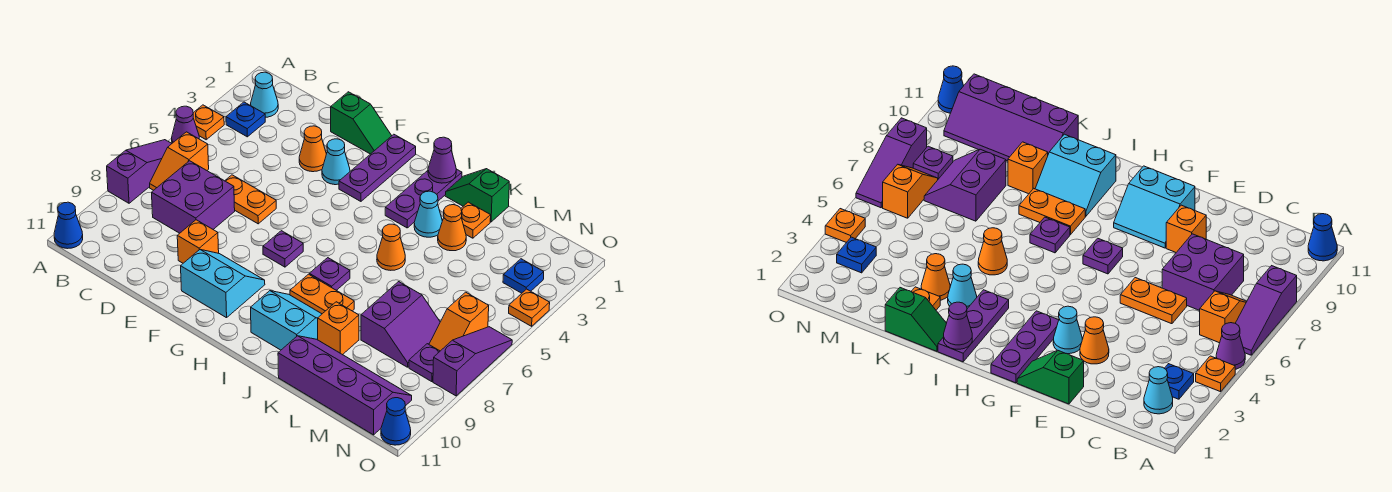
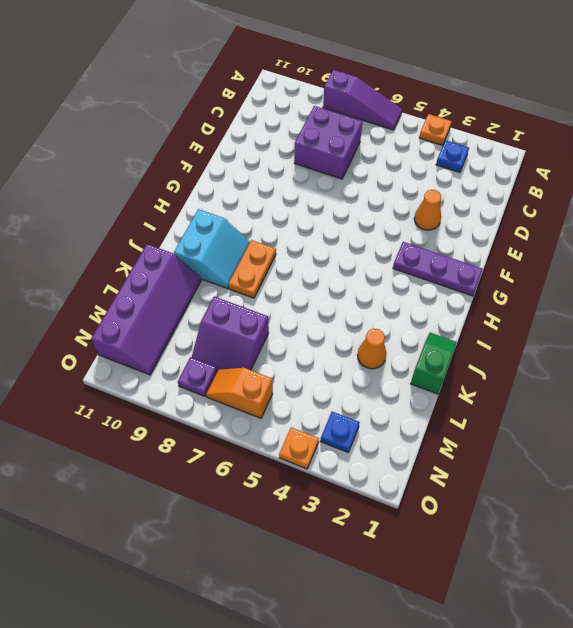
none -> purple cone A5 level 1
none -> blue cone A11 level 1
none -> cyan cone B2 level 1
none -> orange slope B6:B7 level 1 top 6

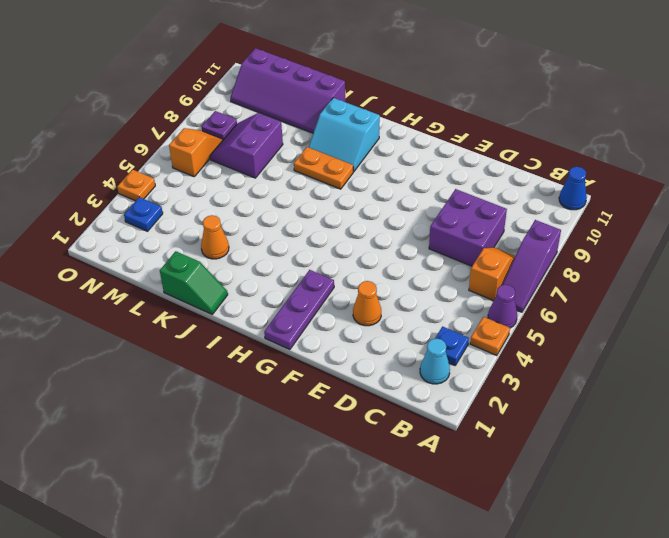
none -> orange plate D6:E6 level 1
none -> green slope E1:F1 level 1 top E
none -> orange brick E9 level 1
none -> cyan cone F3 level 1

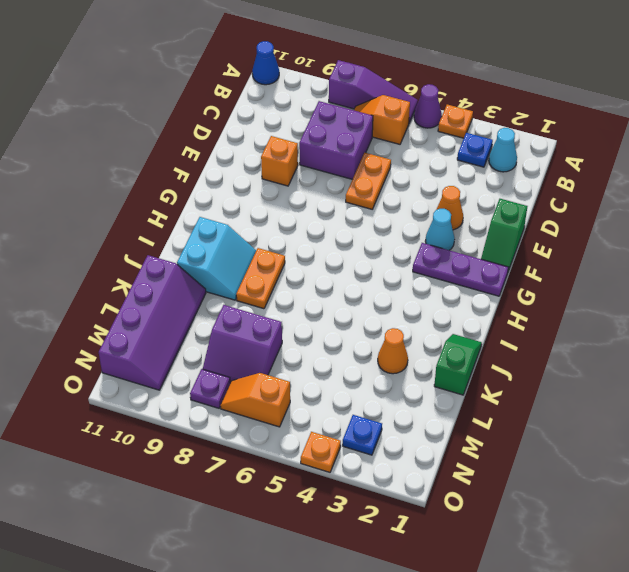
none -> cyan slope F9:G10 level 1 top 10
none -> purple plate G7 level 1
none -> purple plate I1:I3 level 1
none -> purple plate I7 level 1

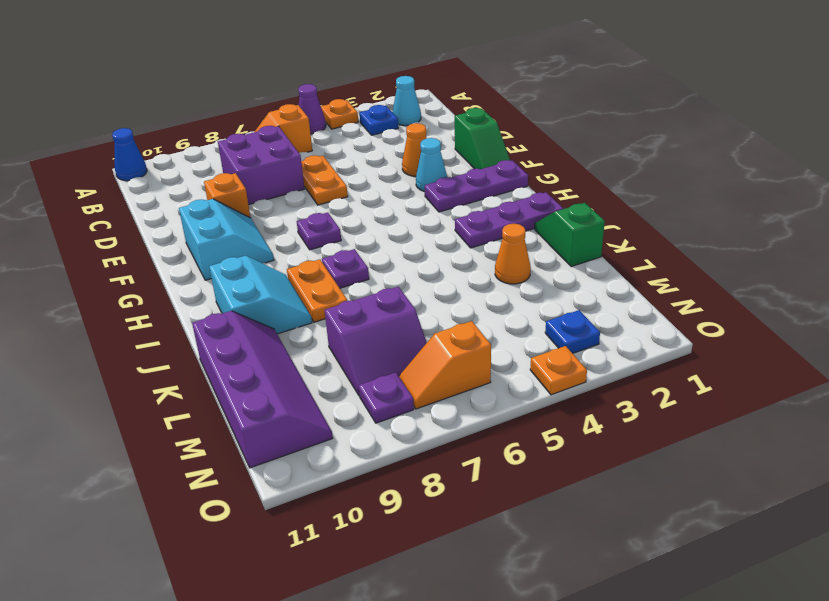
none -> purple slope A6:A8 level 1 top 8
none -> cyan cone J3 level 1
none -> orange cone J5 level 1
none -> orange plate K2 level 1

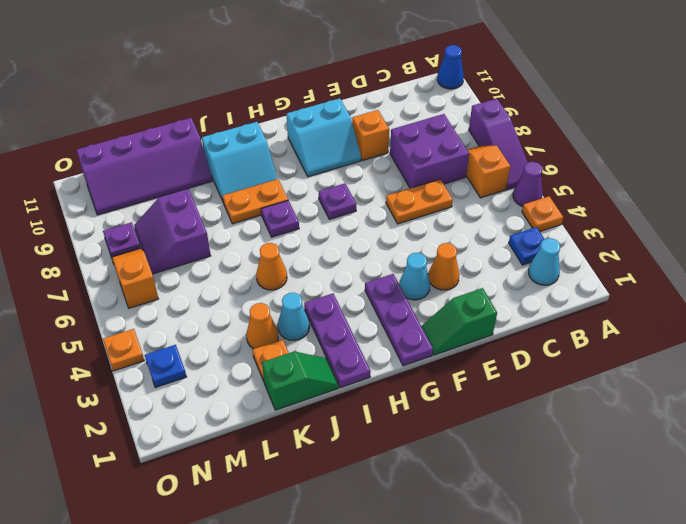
none -> orange brick K9 level 1
none -> purple slope O6:O8 level 1 top 8
none -> blue cone O11 level 1
none -> purple cone I1 level 2

